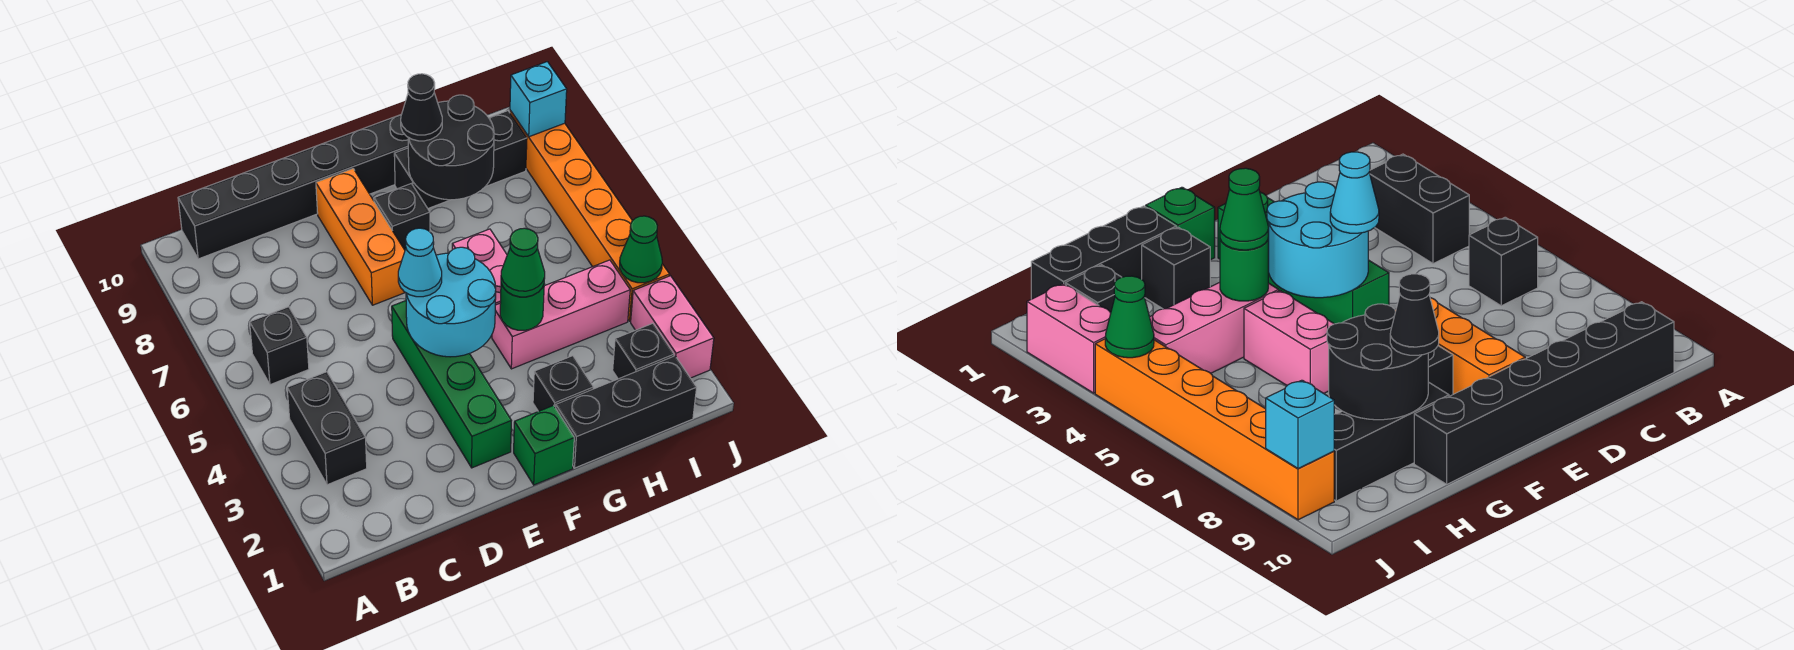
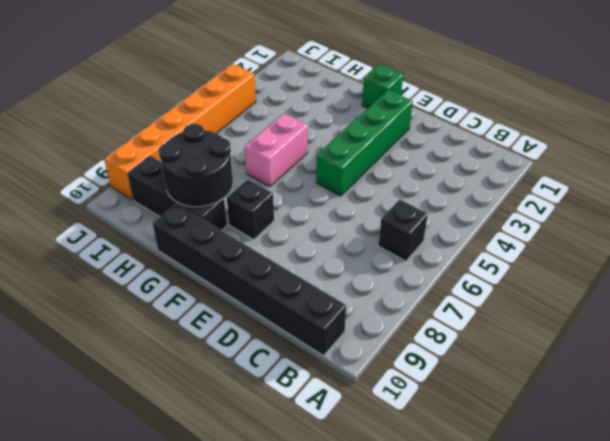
none -> black brick B3:B4 level 1
none -> orange brick E7:E9 level 1
none -> black brick G1:I1 level 1

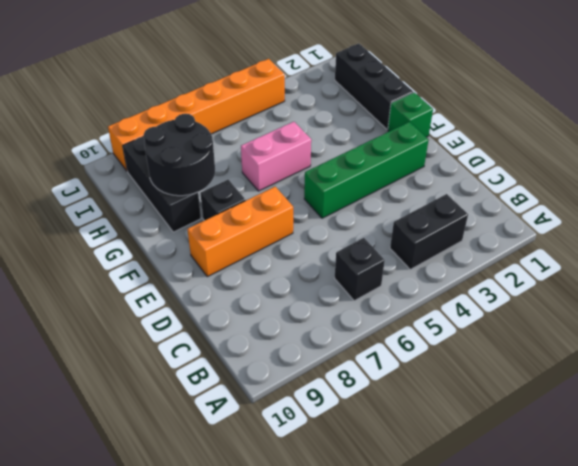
none -> black brick B10:G10 level 1
none -> black brick G2 level 1
none -> pink brick G4:I4 level 1

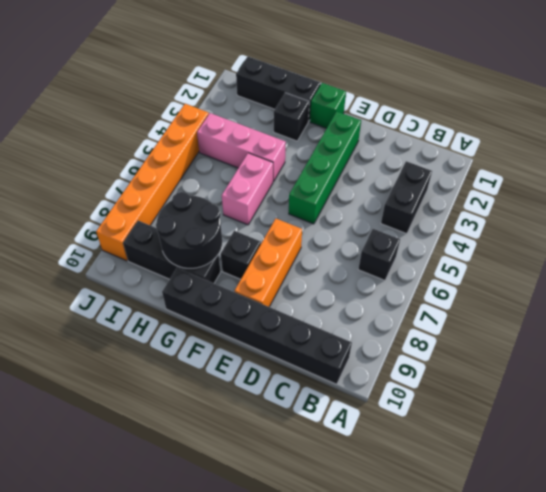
none -> black brick I2 level 1
none -> pink brick J2:J3 level 1
none -> cyan round brick E4:F5 level 2

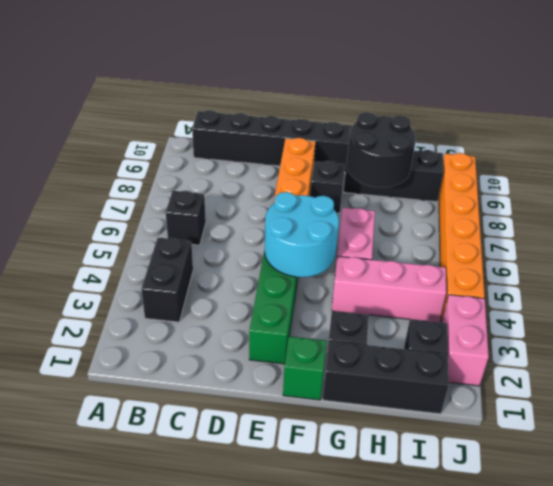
none -> green round brick G4 level 2
none -> green cone J4 level 2
none -> cyan brick J9 level 2

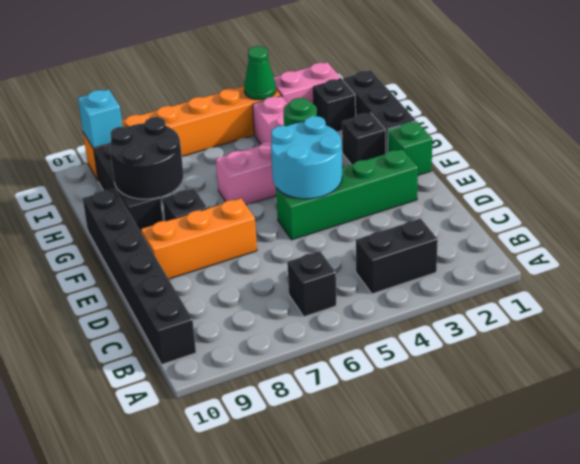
none -> cyan cone E5 level 3
none -> green cone G4 level 3
none -> black cone G9 level 3

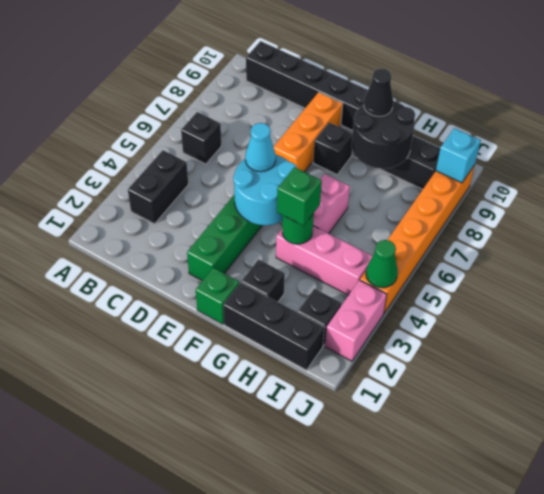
green brick G4 level 3 -> green cone G4 level 3

